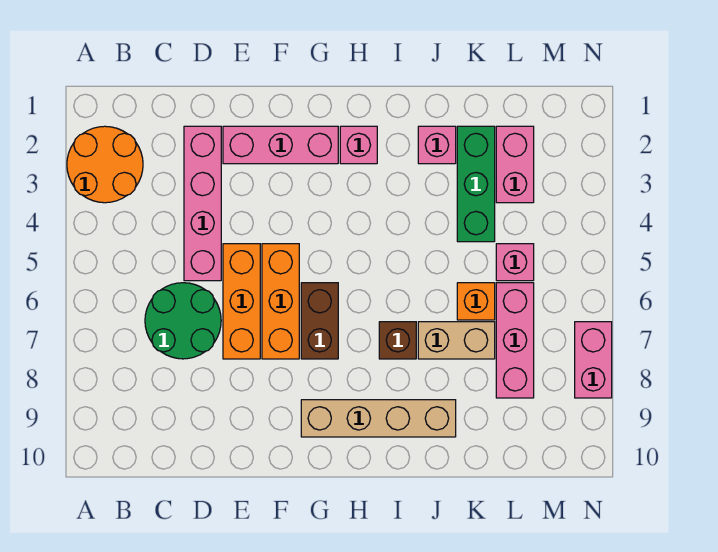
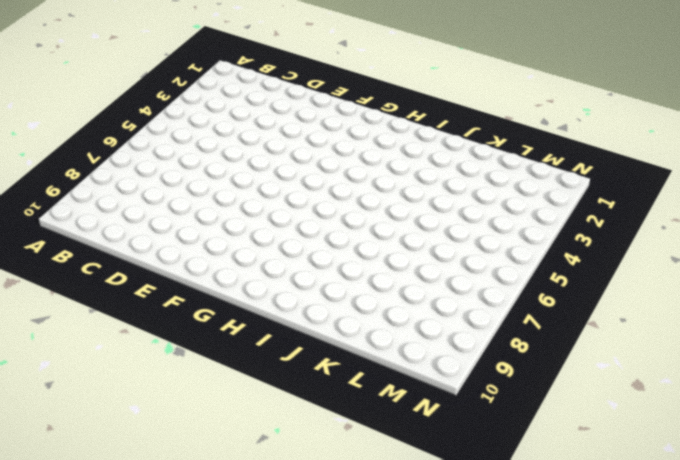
none -> orange round brick A2:B3 level 1
none -> green round brick C6:D7 level 1
none -> pink brick D2:D5 level 1

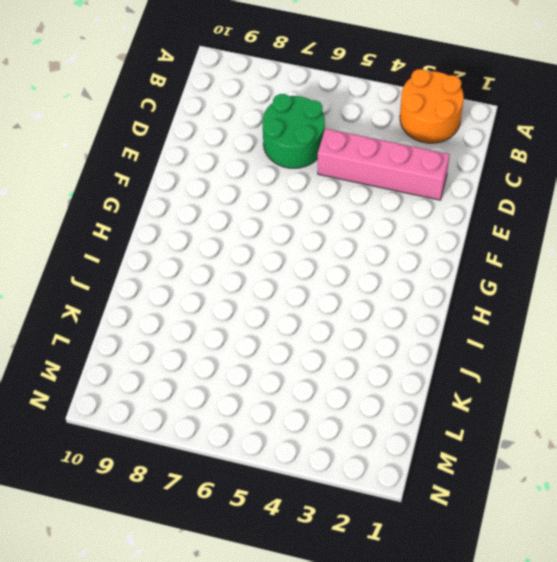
none -> pink brick E2:G2 level 1
none -> orange brick E5:E7 level 1
none -> orange brick F5:F7 level 1

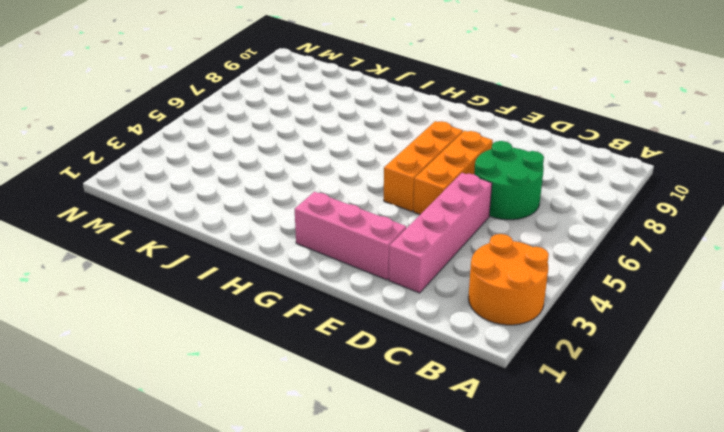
none -> brown brick G6:G7 level 1
none -> tan brick G9:J9 level 1
none -> pink brick H2 level 1

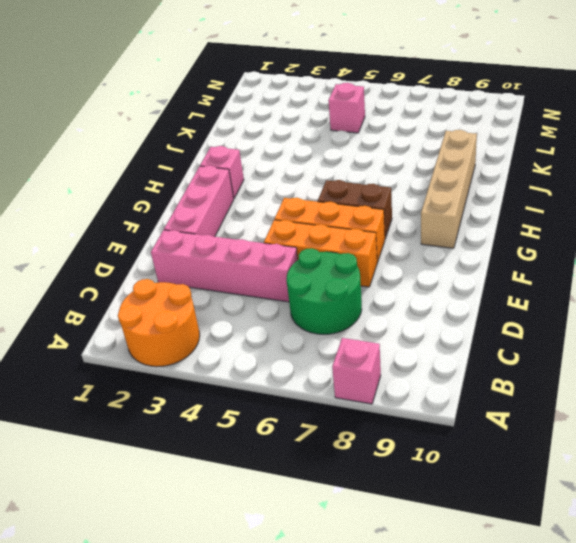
pink brick A8 level 1 -> pink brick J2 level 1
none -> brown brick I7 level 1
none -> tan brick J7:K7 level 1
none -> green brick K2:K4 level 1

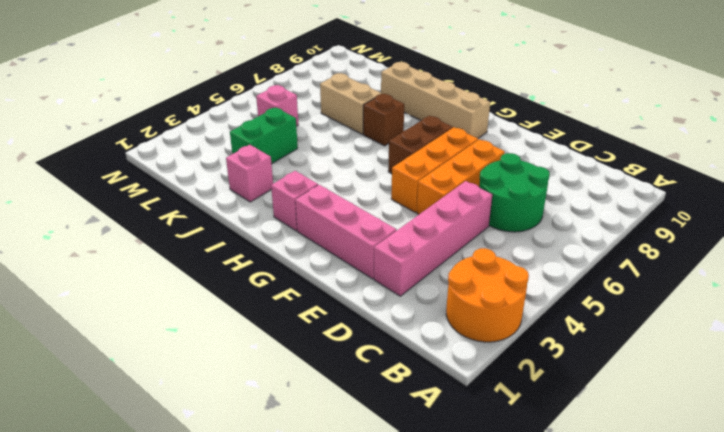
green brick K3:K4 level 1 -> green brick K2:K4 level 1
none -> orange brick K6 level 1
none -> pink brick L2:L3 level 1
none -> pink brick L6:L8 level 1

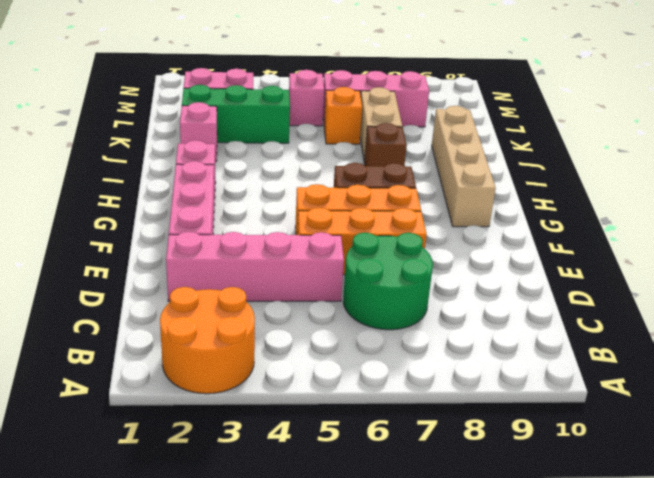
none -> pink brick N7:N8 level 1

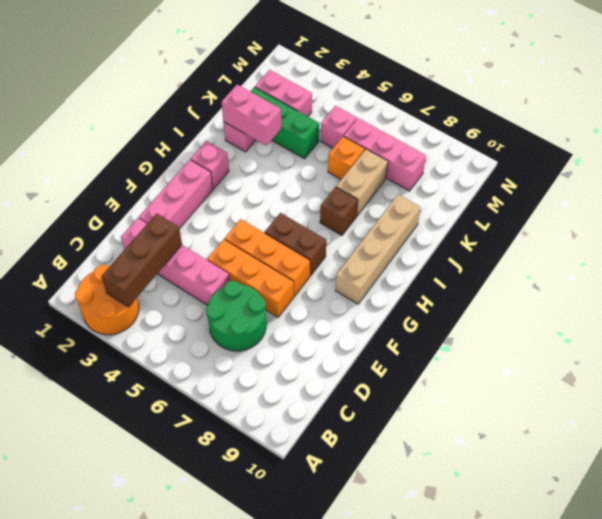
brown brick B3:D3 level 2 -> none
pink brick J2:J3 level 2 -> pink brick N7:N8 level 1

